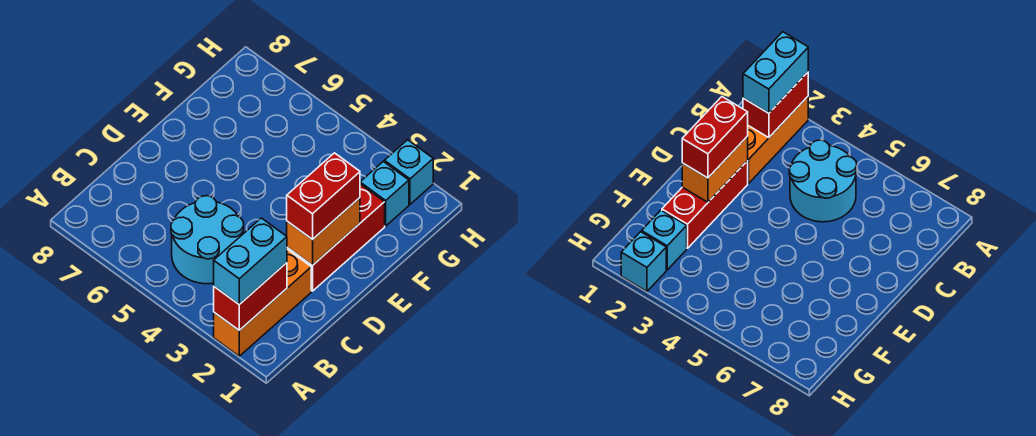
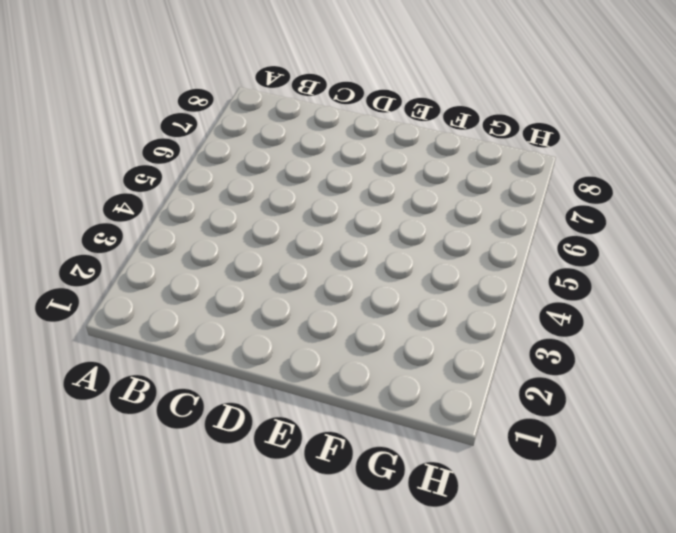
none -> orange brick A2:C2 level 1
none -> cyan round brick B4:C5 level 1

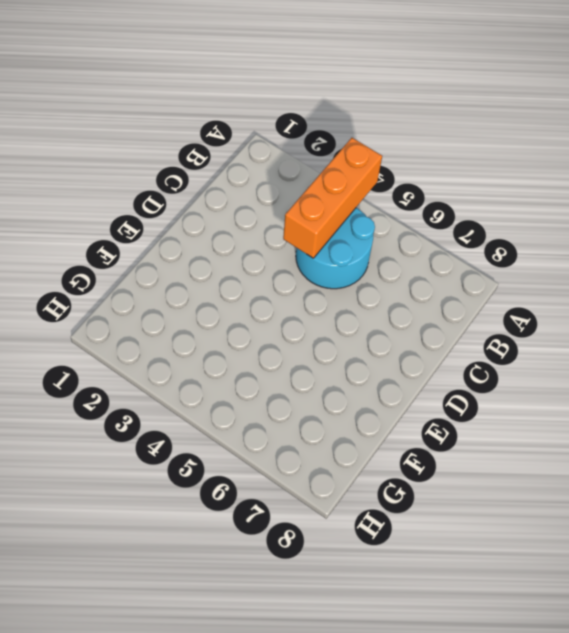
orange brick A4:C4 level 2 -> orange brick A2:C2 level 1
none -> red brick D2:F2 level 1
none -> cyan brick G2 level 1

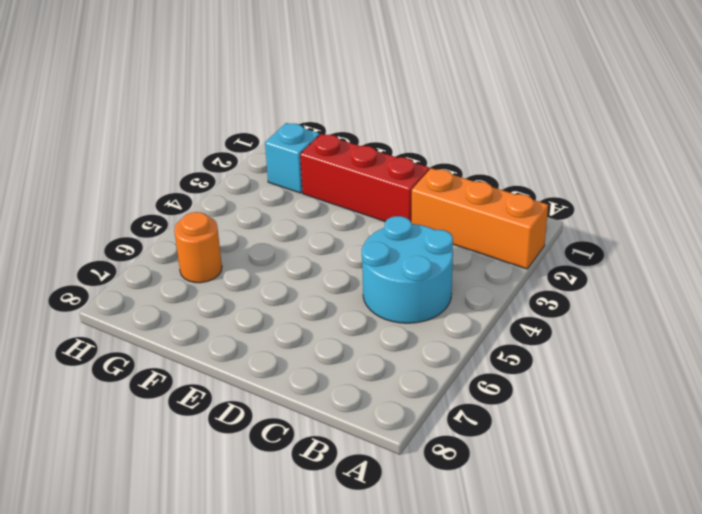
orange round brick G6 level 1 -> none
none -> cyan brick H2 level 1
none -> red brick A2:B2 level 2

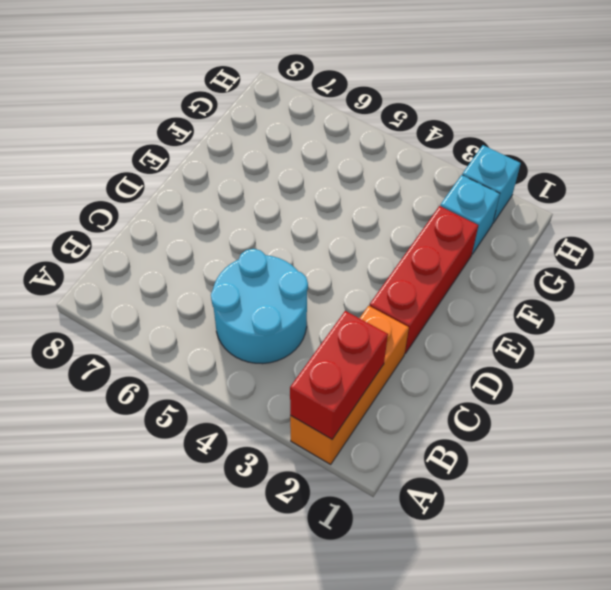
none -> orange brick D2:E2 level 2
none -> cyan brick A2:B2 level 3

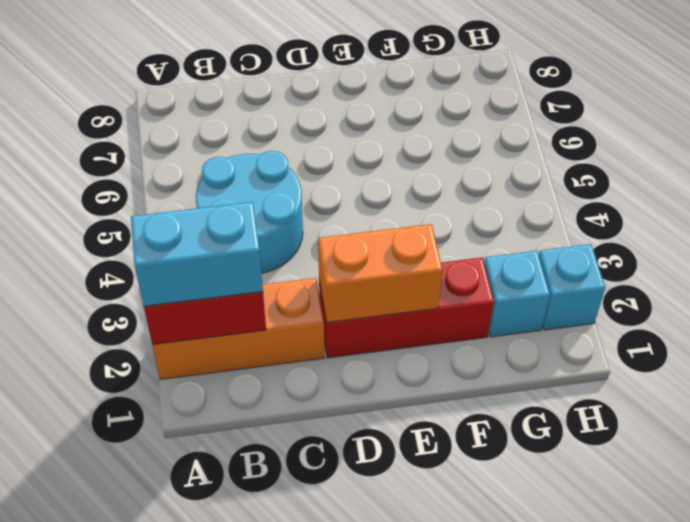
none -> red brick D2:E2 level 3

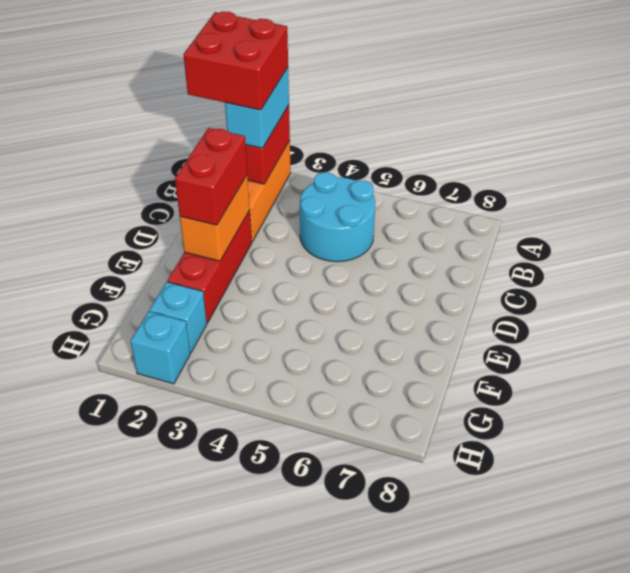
red brick A1:B2 level 4 -> none

